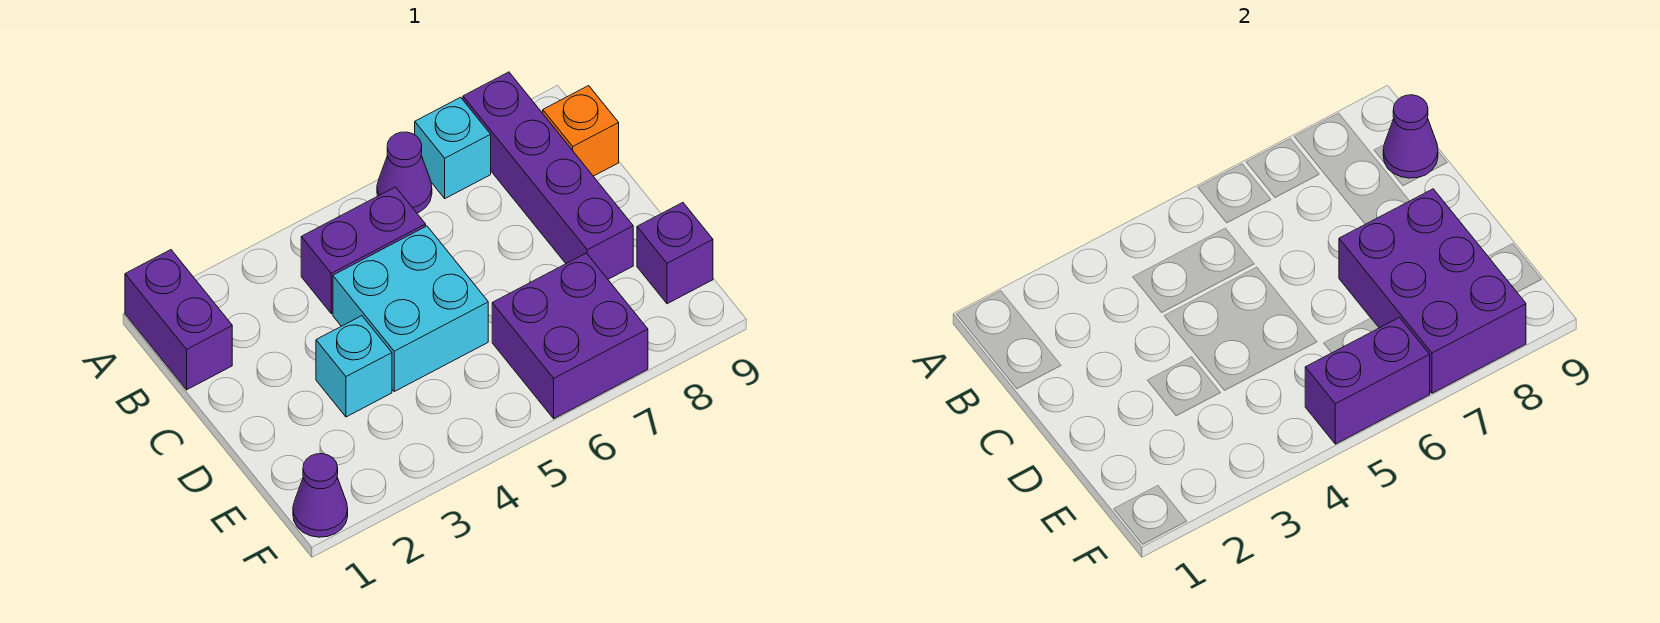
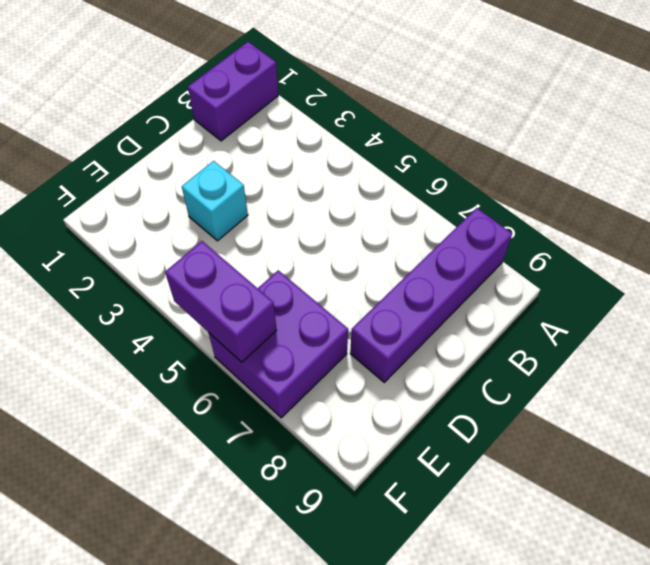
none -> purple cone A6 level 1
none -> cyan brick A7 level 1
none -> purple brick B4:B5 level 1

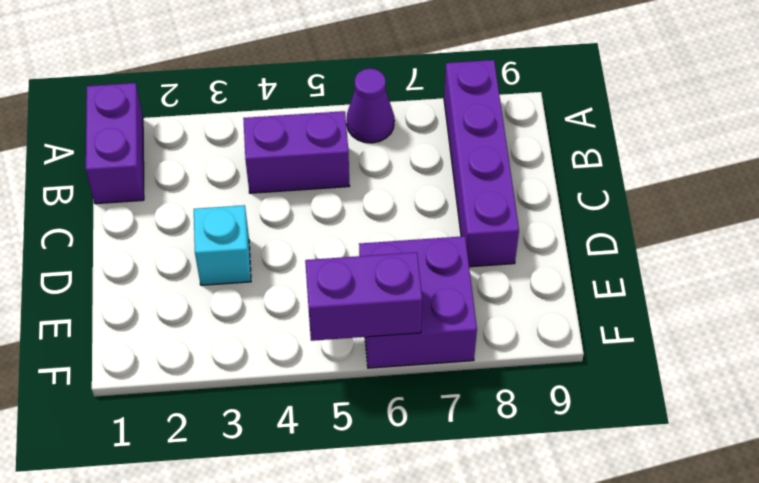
none -> cyan brick A7 level 1
none -> orange brick B9 level 1
none -> cyan brick C4:D5 level 1

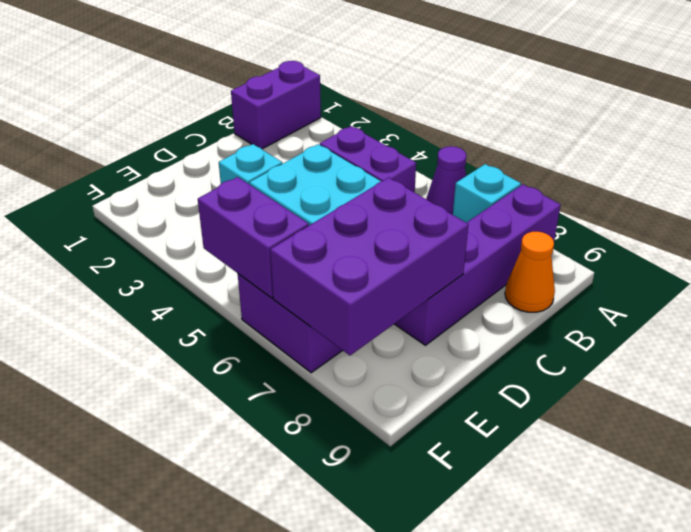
orange cone B9 level 1 -> orange brick B9 level 1
none -> purple brick E9 level 1
none -> purple cone F1 level 1
none -> purple cone B9 level 2

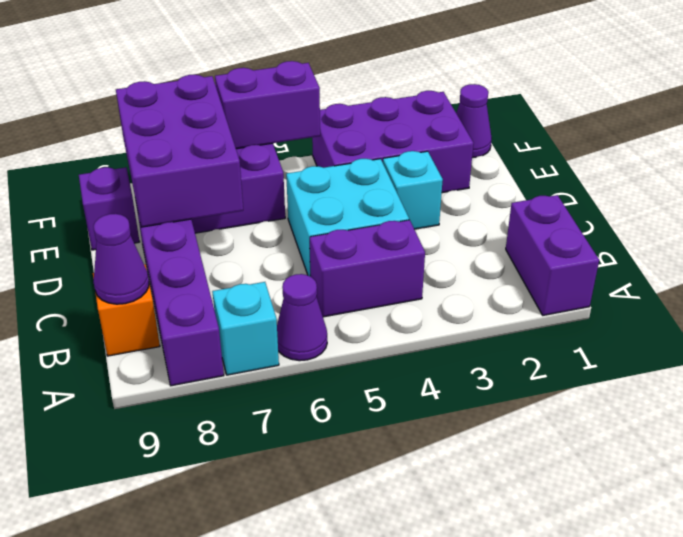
purple brick E2:F4 level 1 -> none

